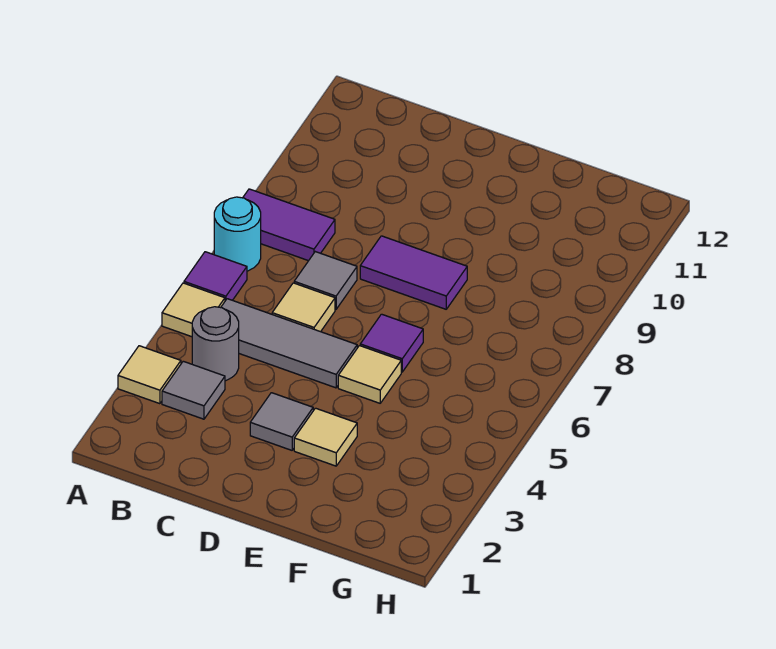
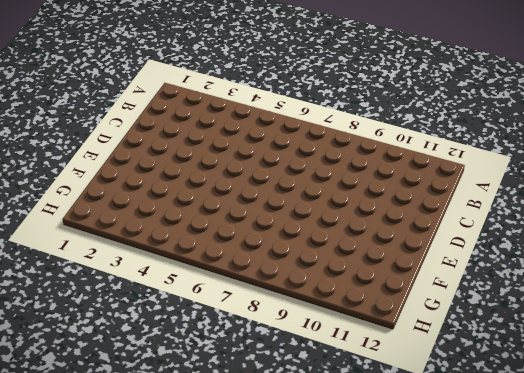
none -> tan tile A3 level 1
none -> tan tile A5 level 1
none -> purple tile A6 level 1

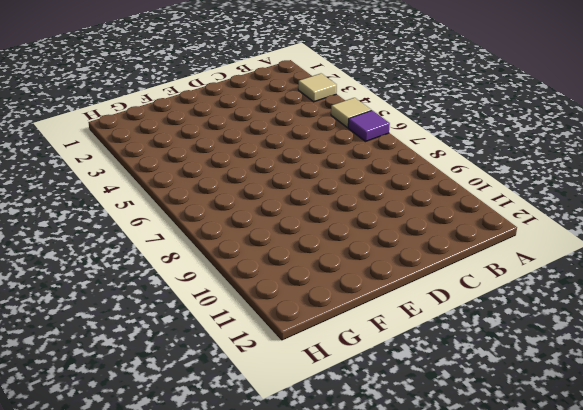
none -> cyan round brick A7 level 1
none -> purple tile A8:B8 level 1
none -> grey tile B3 level 1

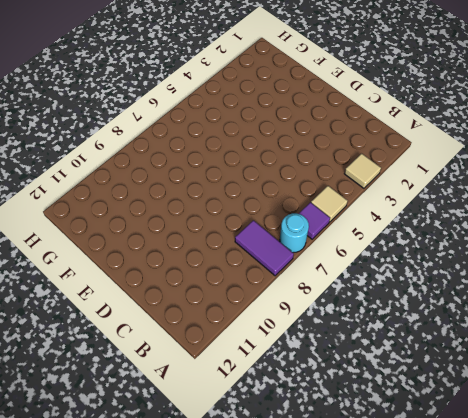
none -> grey tile B3 level 1
none -> grey round brick B4 level 1
none -> grey tile B5:D5 level 1

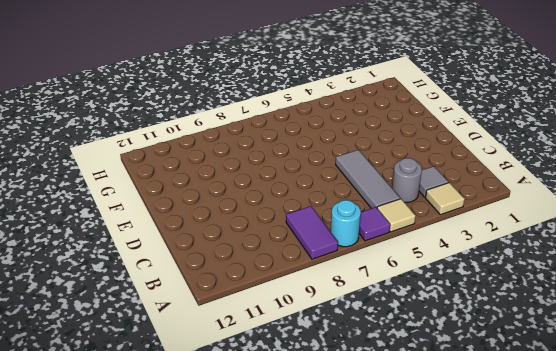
none -> tan tile C6 level 1
none -> grey tile C7 level 1
none -> grey tile D3 level 1

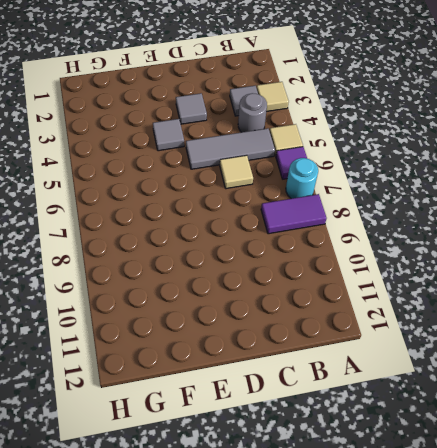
grey tile E4 level 1 -> grey tile C7 level 1
none -> purple tile D8:E8 level 1
none -> tan tile E3 level 1
none -> tan tile E5 level 1

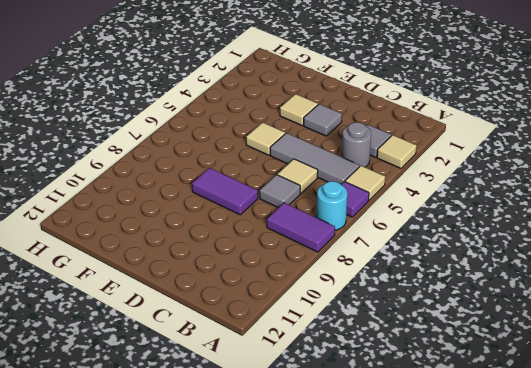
none -> purple tile E6 level 1

